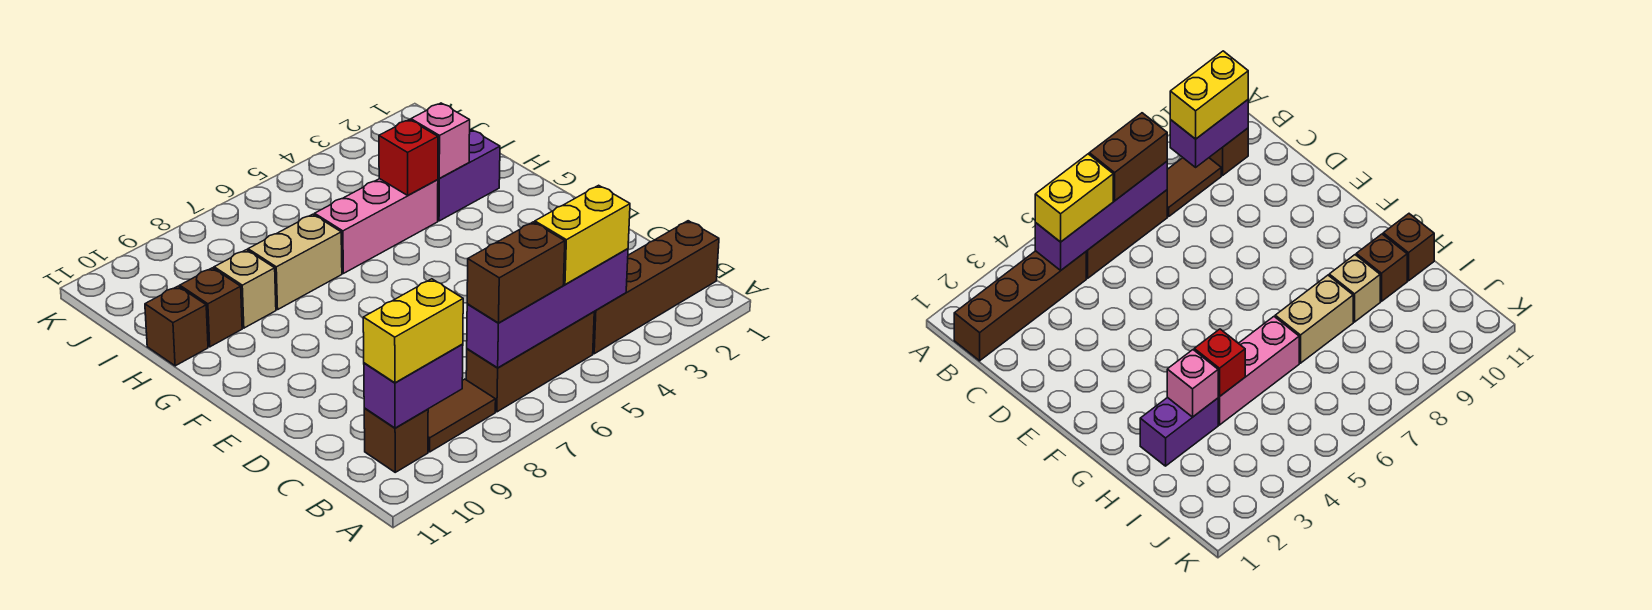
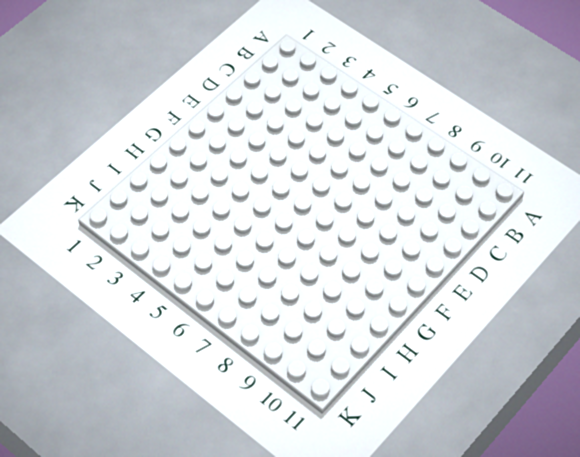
none -> brown brick B1:B4 level 1
none -> brown brick B5:B7 level 1
none -> brown tile B8:B9 level 1

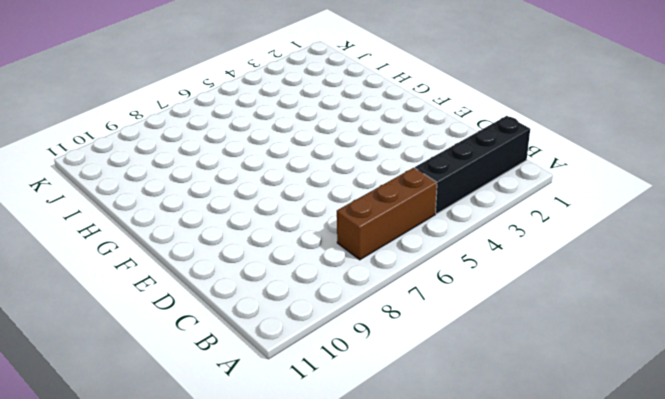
black brick B1:B4 level 1 -> brown brick B1:B4 level 1
none -> brown tile B8:B9 level 1
none -> brown brick B10 level 1
none -> purple brick H2:H3 level 1

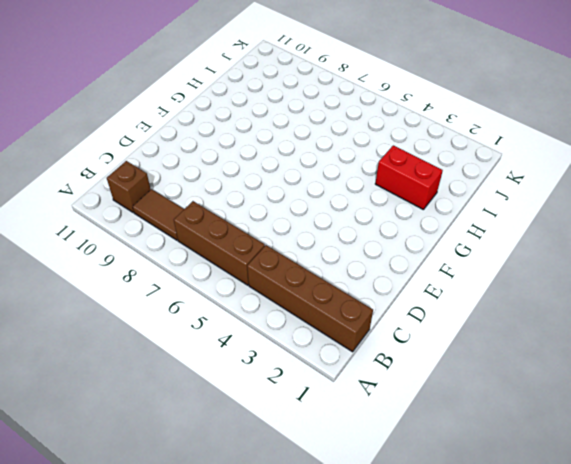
red brick H2:H3 level 1 -> purple brick H2:H3 level 1
none -> pink brick H4:H6 level 1
none -> tan brick H7:H8 level 1
none -> tan brick H9 level 1

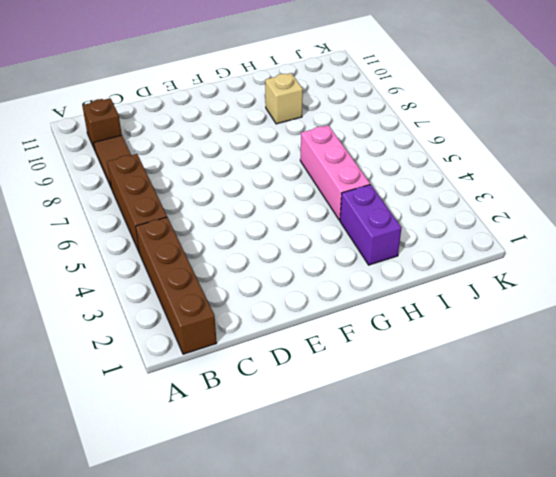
none -> tan brick H7:H8 level 1
none -> brown brick H10 level 1
none -> brown brick H11 level 1

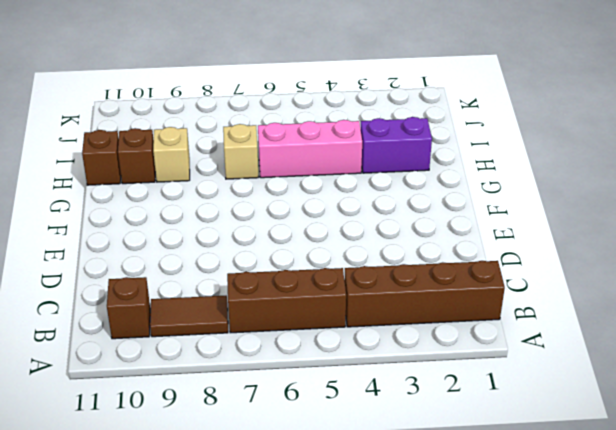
tan brick H7 level 1 -> tan brick H7:H8 level 1
none -> purple brick B4:B7 level 2
none -> purple brick B9:B10 level 2
none -> pink brick H3 level 2

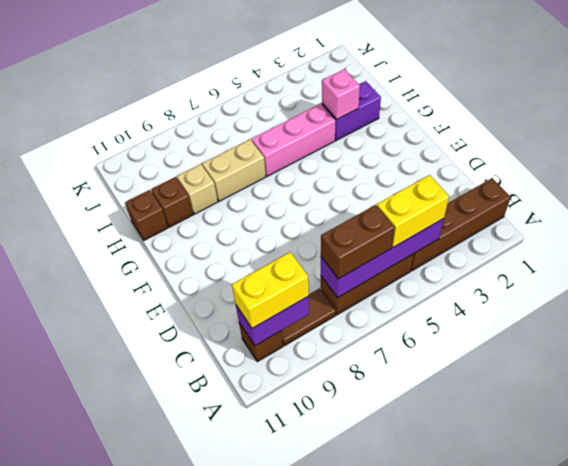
none -> red brick H4 level 2

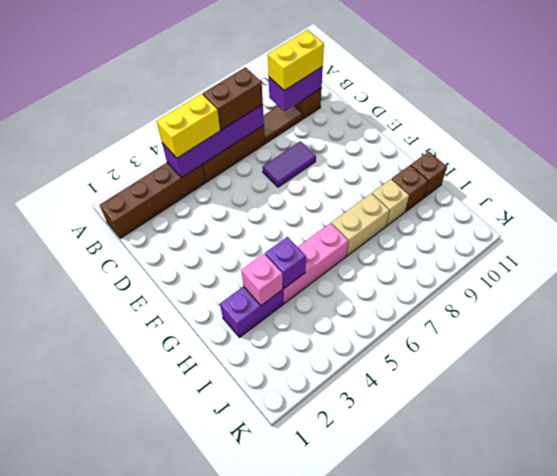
purple tile D7:D8 level 1 -> none
purple brick H4 level 2 -> red brick H4 level 2

